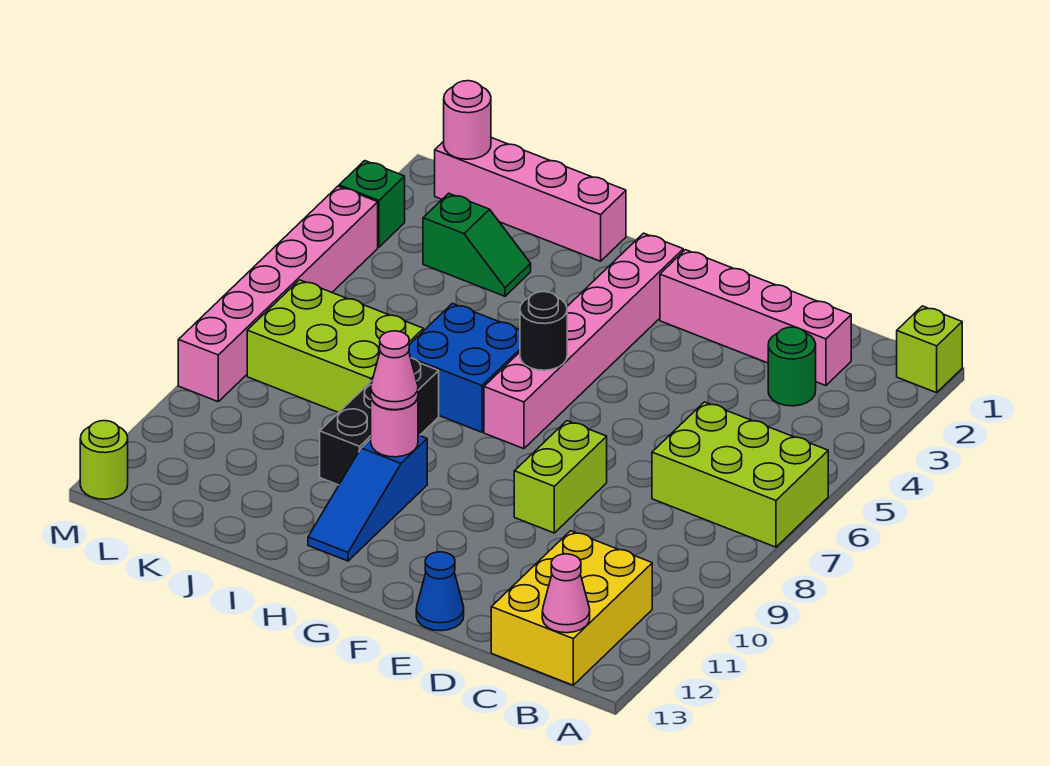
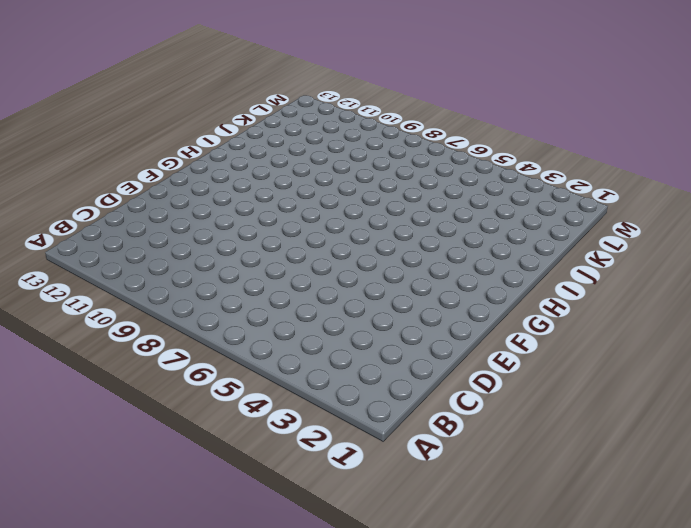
none -> lime brick A1 level 1
none -> lime brick A6:C7 level 1
none -> yellow brick B11:C13 level 1

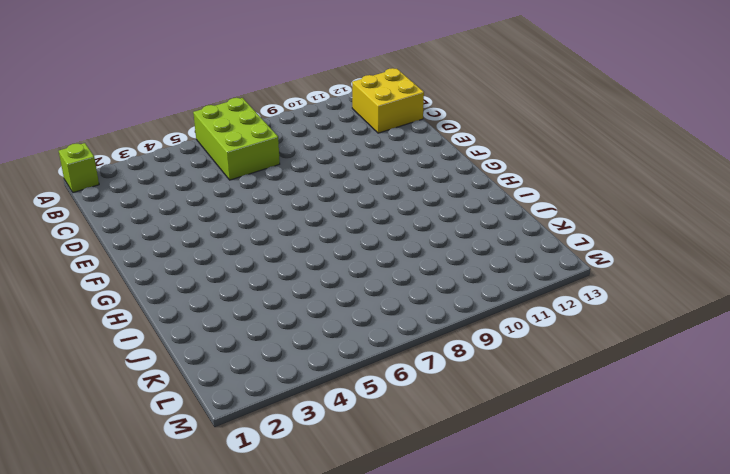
yellow brick B12:C13 level 1 -> yellow brick B11:C13 level 1
none -> pink brick C2:F2 level 1
none -> green round brick C3 level 1
none -> lime brick E8:E9 level 1

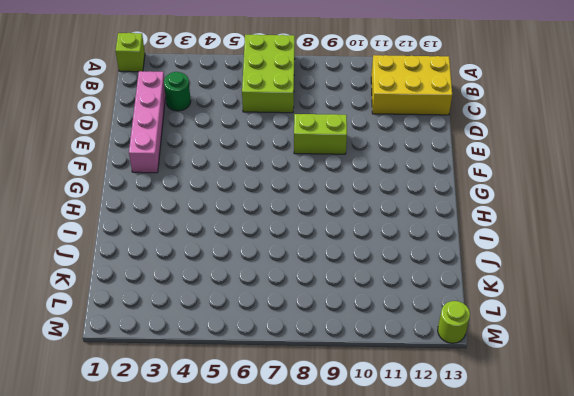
none -> blue cone E13 level 1
none -> pink brick G2:G7 level 1
none -> blue brick H6:I7 level 1

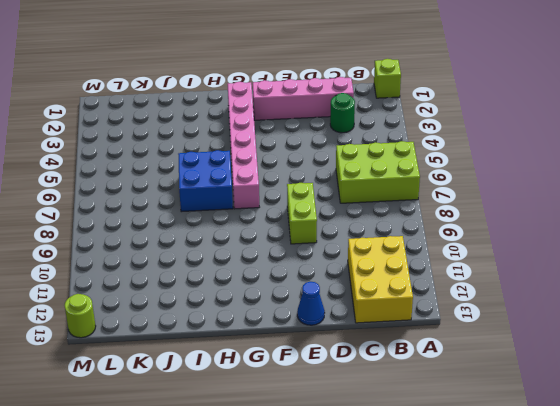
none -> blue slope H10:H12 level 1 top 10
none -> pink brick I1:L1 level 1
none -> black brick I8:I10 level 1

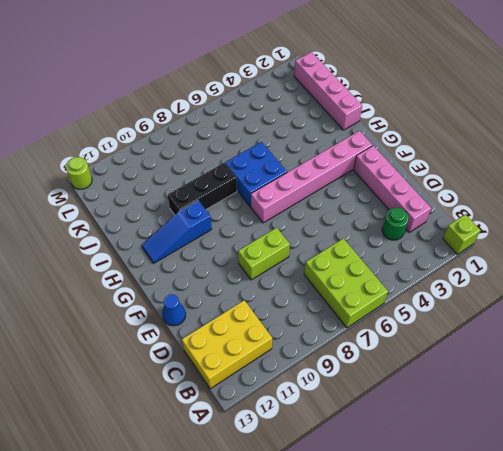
none -> green slope J3:K3 level 1 top K
none -> lime brick J7:L8 level 1
none -> green brick M3 level 1

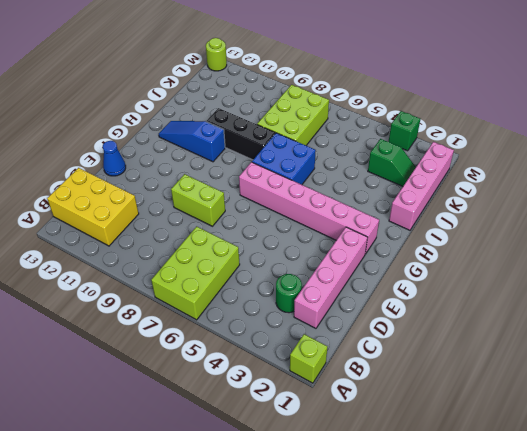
green slope K2:K3 level 1 top 3 -> green slope J3:K3 level 1 top K
none -> pink brick M4:M9 level 1
none -> pink cone B13 level 2
none -> black round brick G6 level 2

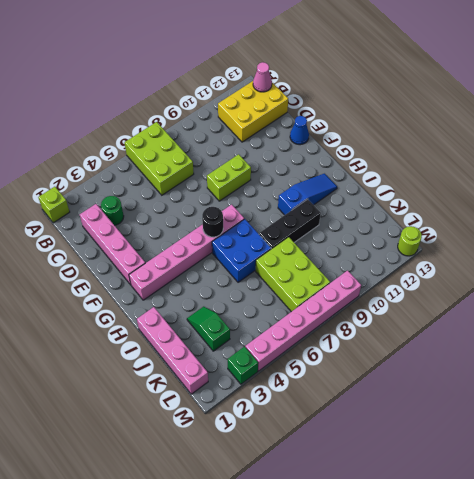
none -> pink round brick H10 level 2
none -> pink round brick L1 level 2
none -> pink cone H10 level 3

